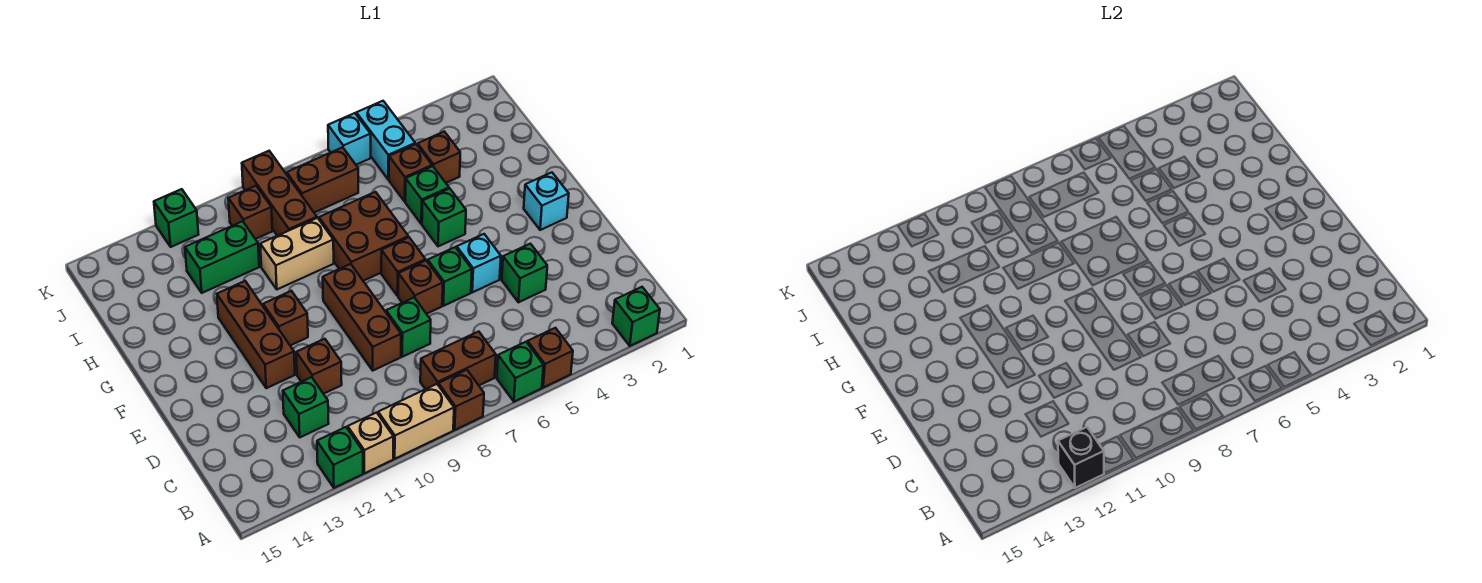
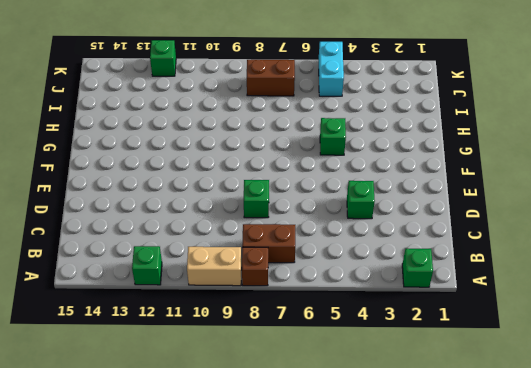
none -> brown brick A5 level 1
none -> green brick A6 level 1
none -> tan brick A11 level 1
none -> green brick C12 level 1

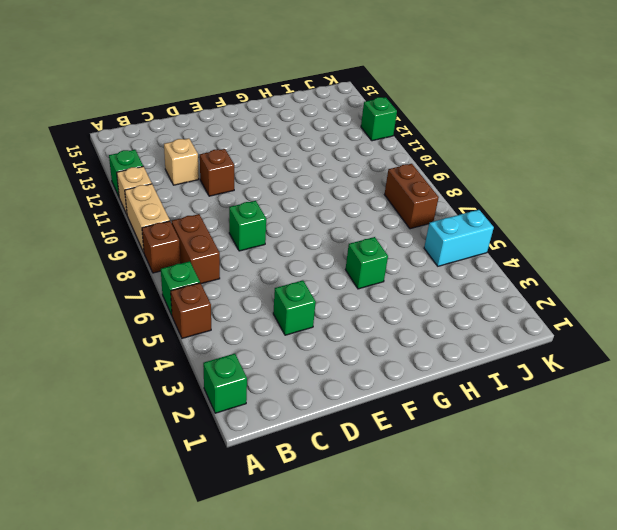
tan brick C12 level 1 -> green brick C12 level 1
none -> brown brick D9:F9 level 1
none -> cyan brick E5 level 1
none -> green brick E6 level 1
none -> brown brick E7 level 1

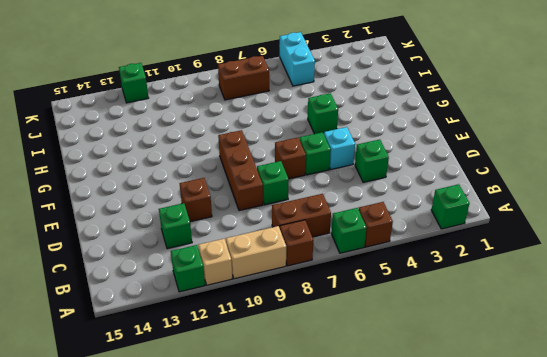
none -> brown brick E12:G12 level 1
none -> cyan brick F2 level 1
none -> brown brick F7 level 1
none -> brown brick F11 level 1

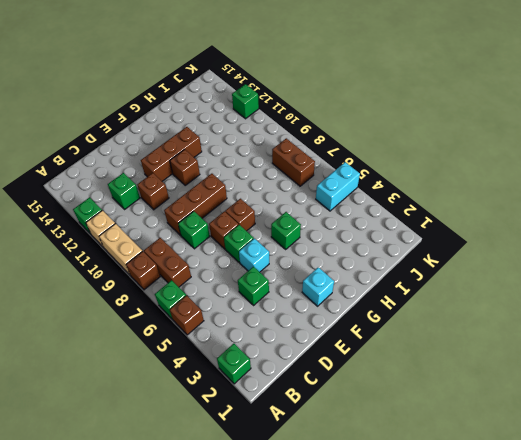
none -> brown brick G7:H8 level 1
none -> green brick H5 level 1
none -> tan brick H9:H10 level 1
none -> brown brick I4 level 1

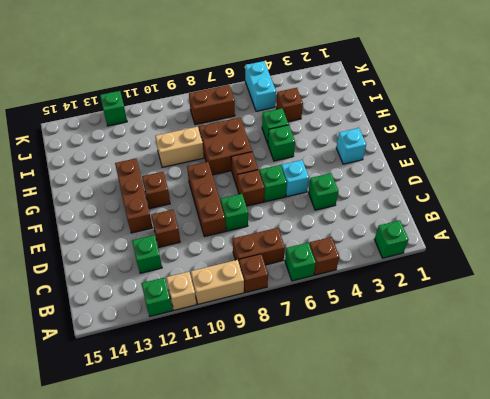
none -> brown brick I5 level 1
none -> brown brick I9:K9 level 1
none -> green brick I11:I12 level 1
none -> brown brick J10 level 1

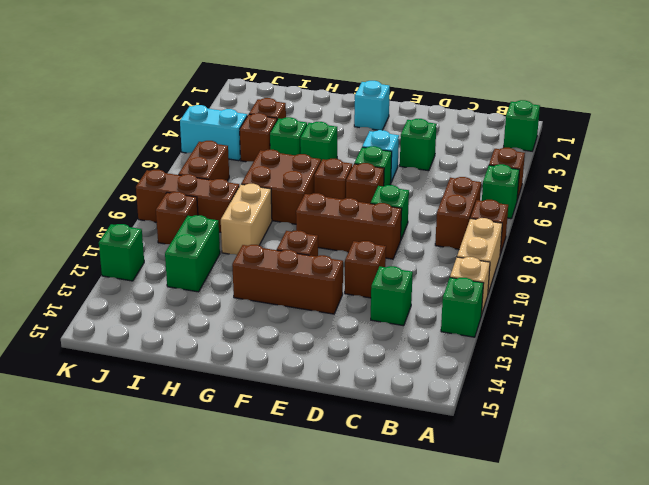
none -> cyan brick K6 level 1
none -> black brick A12 level 2

